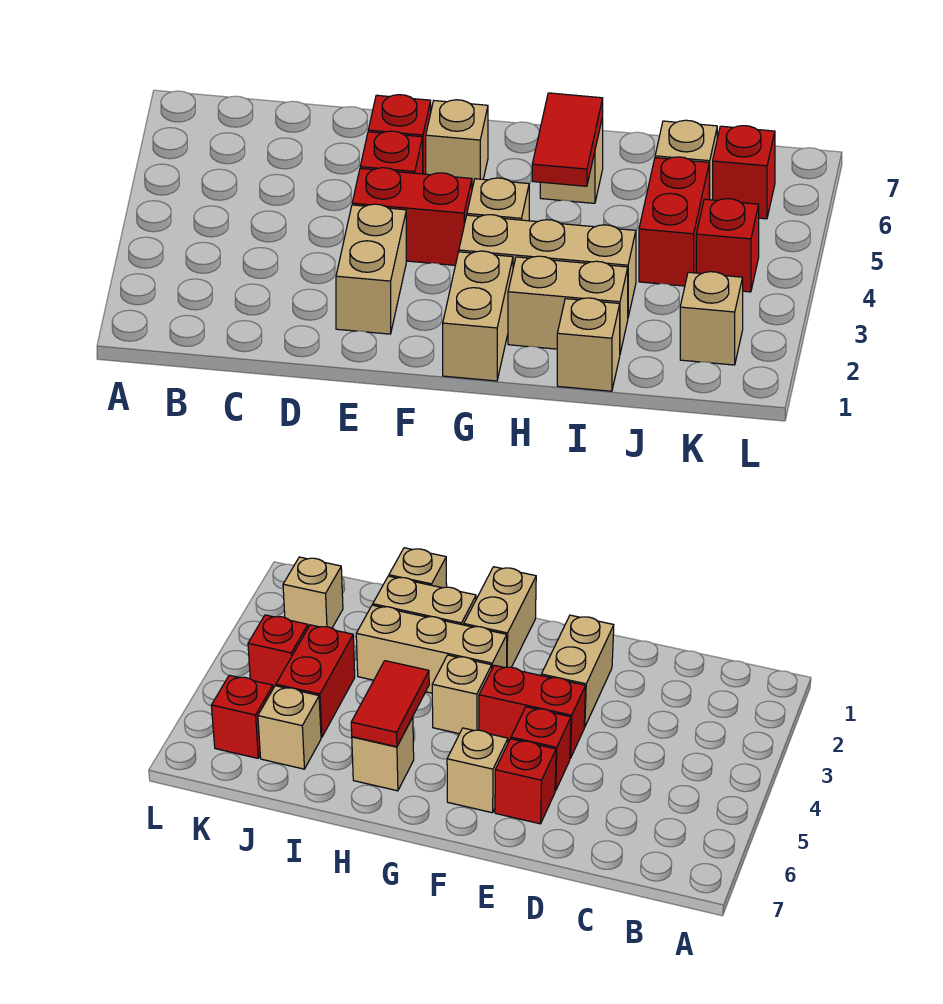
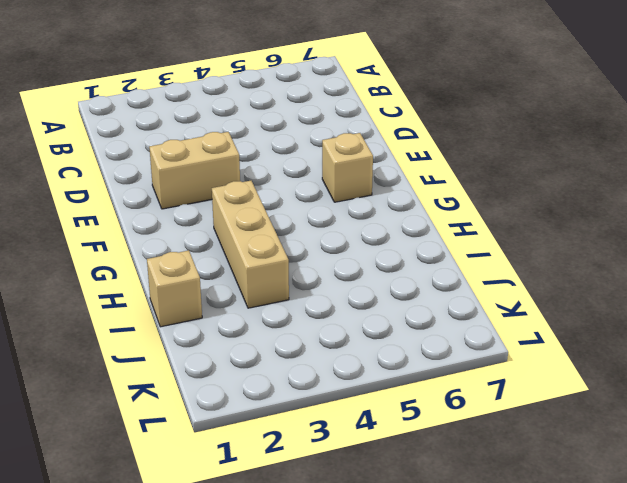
none -> red brick E4:F4 level 1
none -> red brick E5 level 1
none -> red brick E6 level 1

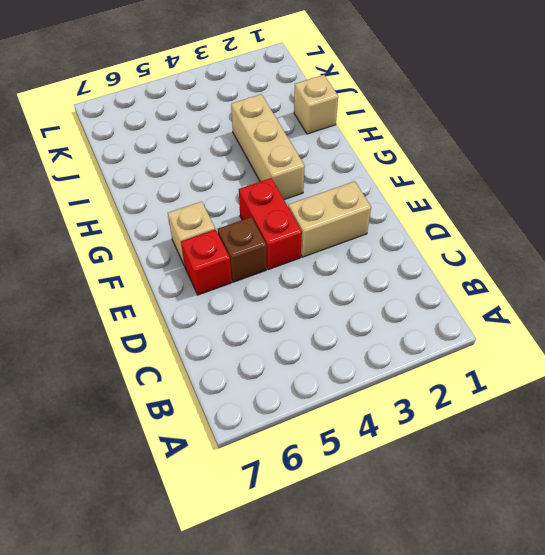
brown brick E5 level 1 -> red brick E5 level 1
none -> tan brick G1:G2 level 1
none -> tan brick G4 level 1
none -> tan brick H2:I2 level 1

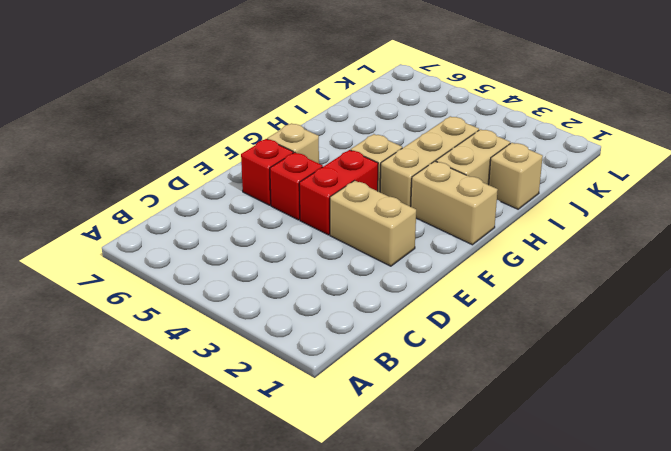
none -> tan brick H6 level 1
none -> red brick J4:J5 level 1
none -> tan brick J6 level 1

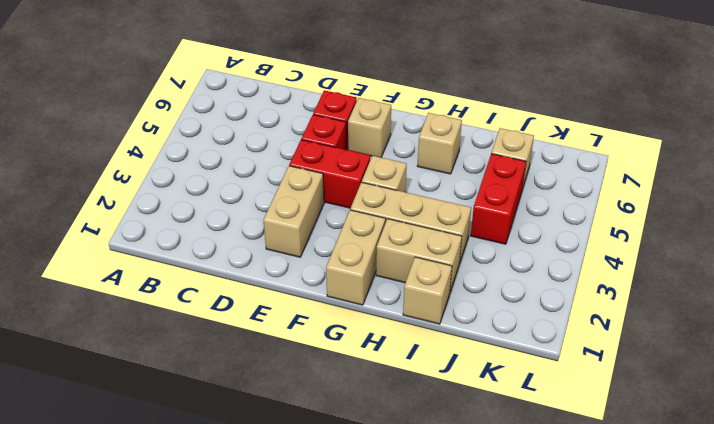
none -> tan brick K2 level 1
none -> red brick K4 level 1
none -> red brick K6 level 1

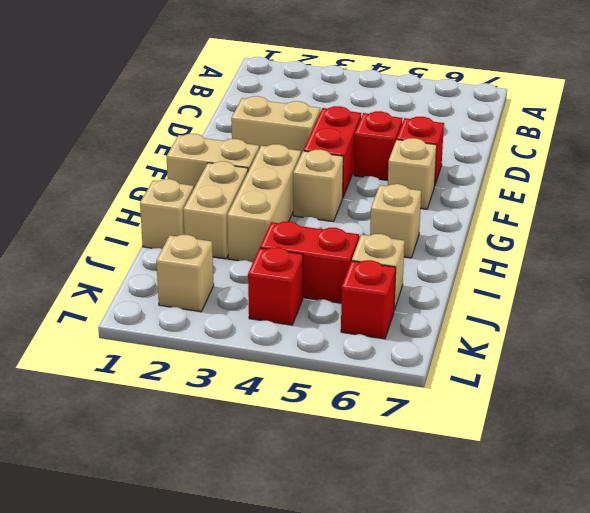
none -> red tile H5:H6 level 2

